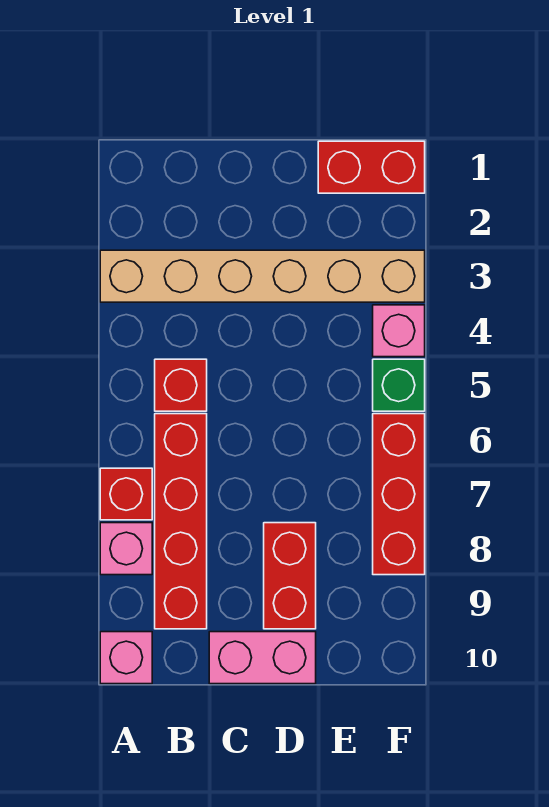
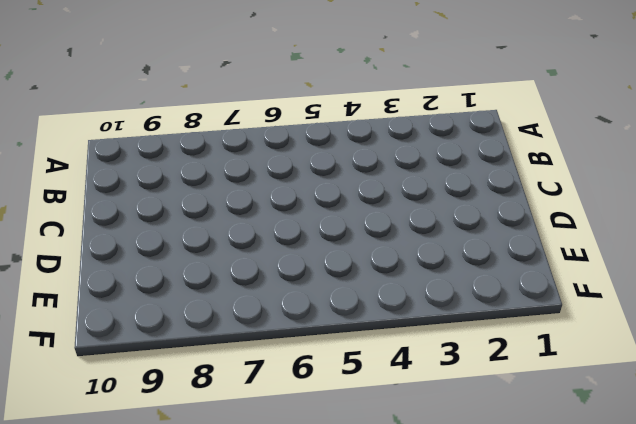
none -> tan brick A3:F3 level 1
none -> red brick A7 level 1
none -> pink brick A8 level 1

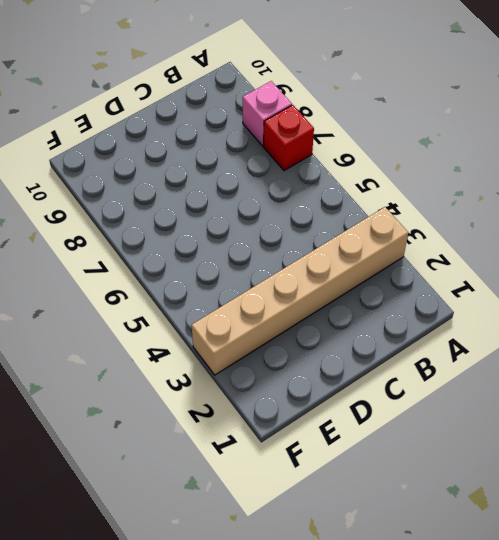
none -> pink brick A10 level 1
none -> red brick B5 level 1
none -> red brick B6:B9 level 1

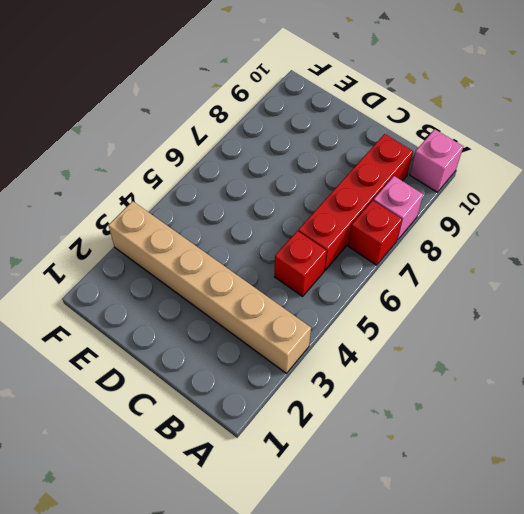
none -> pink brick C10:D10 level 1
none -> red brick D8:D9 level 1
none -> red brick E1:F1 level 1

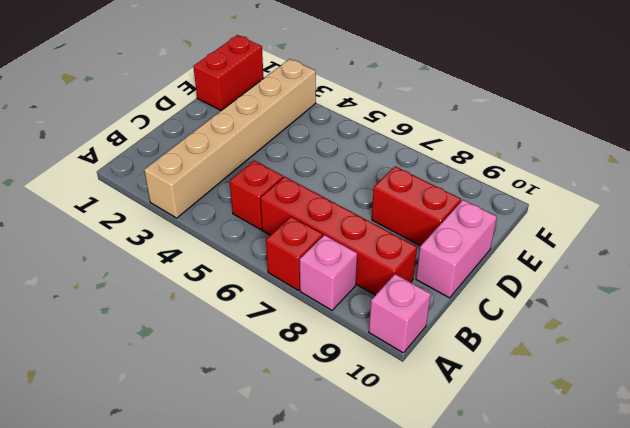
none -> pink brick F4 level 1
none -> green brick F5 level 1
none -> red brick F6:F8 level 1

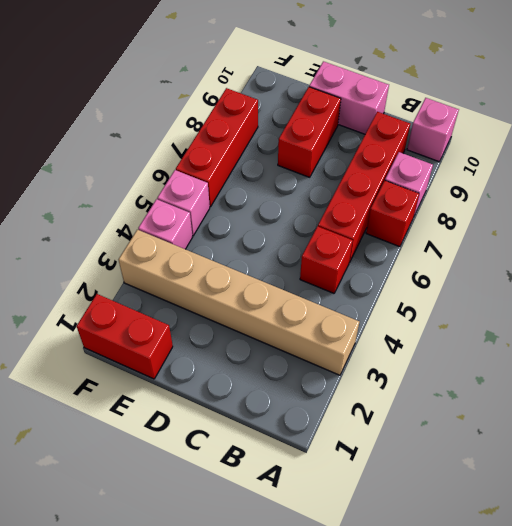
pink brick F5 level 1 -> green brick F5 level 1

